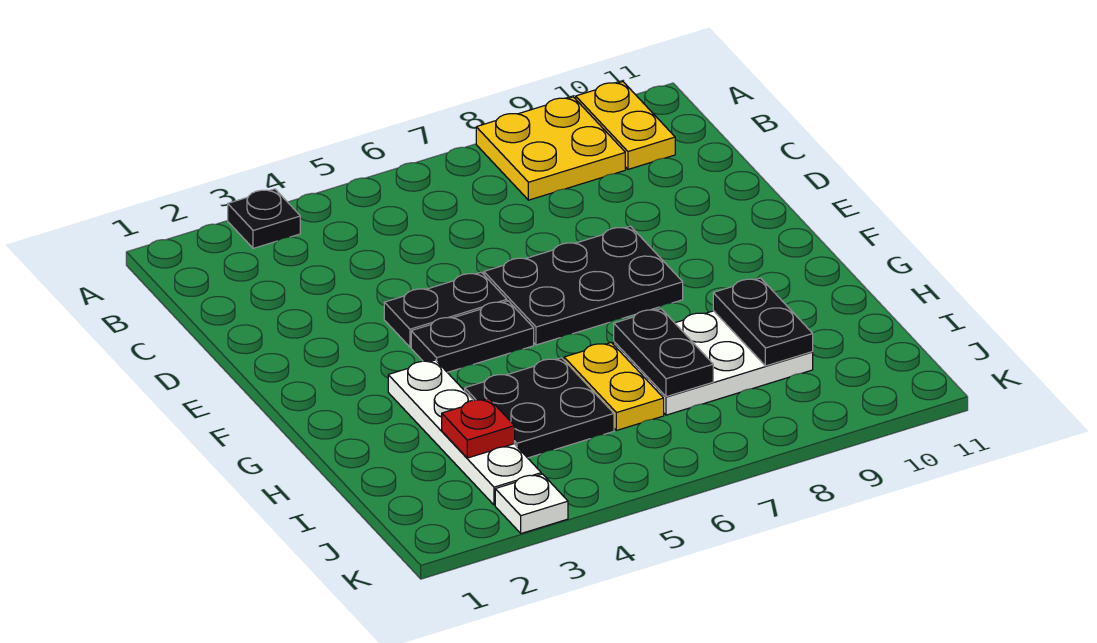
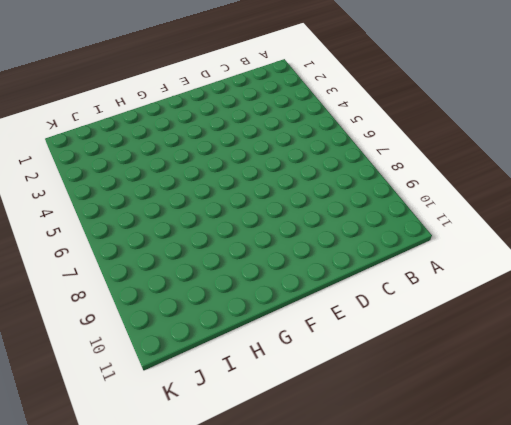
none -> black plate A3 level 1
none -> yellow plate A8:B9 level 1
none -> yellow plate A10:B10 level 1

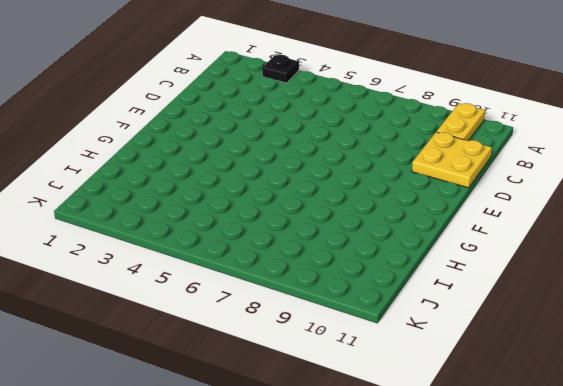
yellow plate C10:D11 level 1 -> yellow plate A8:B9 level 1
none -> black plate E4:E5 level 1
none -> black plate E6:F8 level 1
none -> black plate F4:F5 level 1

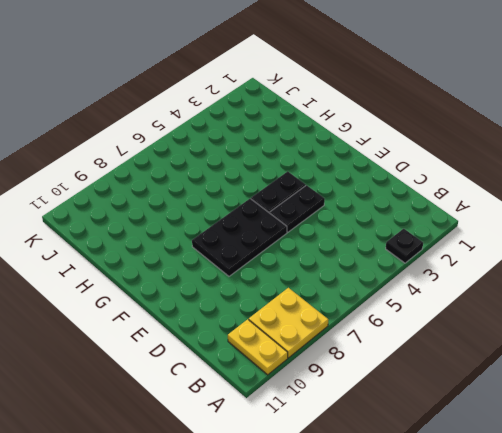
none -> white plate G3:J3 level 1
none -> black plate H4:I5 level 1
none -> yellow plate H6:I6 level 1

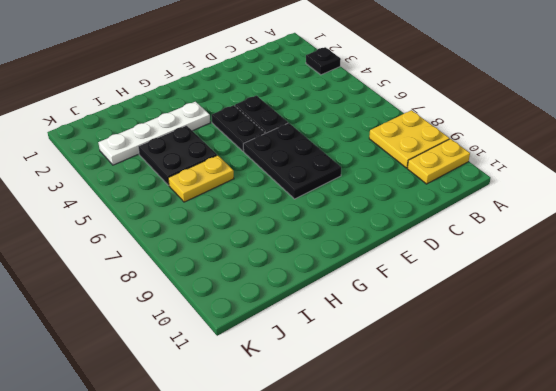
none -> white plate H7:I9 level 1
none -> white plate K3 level 1
none -> black plate H7:I7 level 2

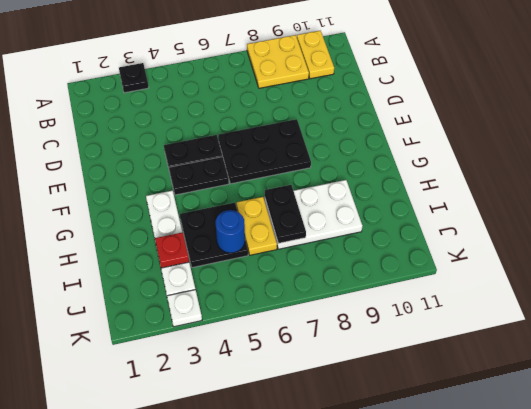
blue round brick I5 level 2 -> none
none -> black plate H9:I9 level 2

